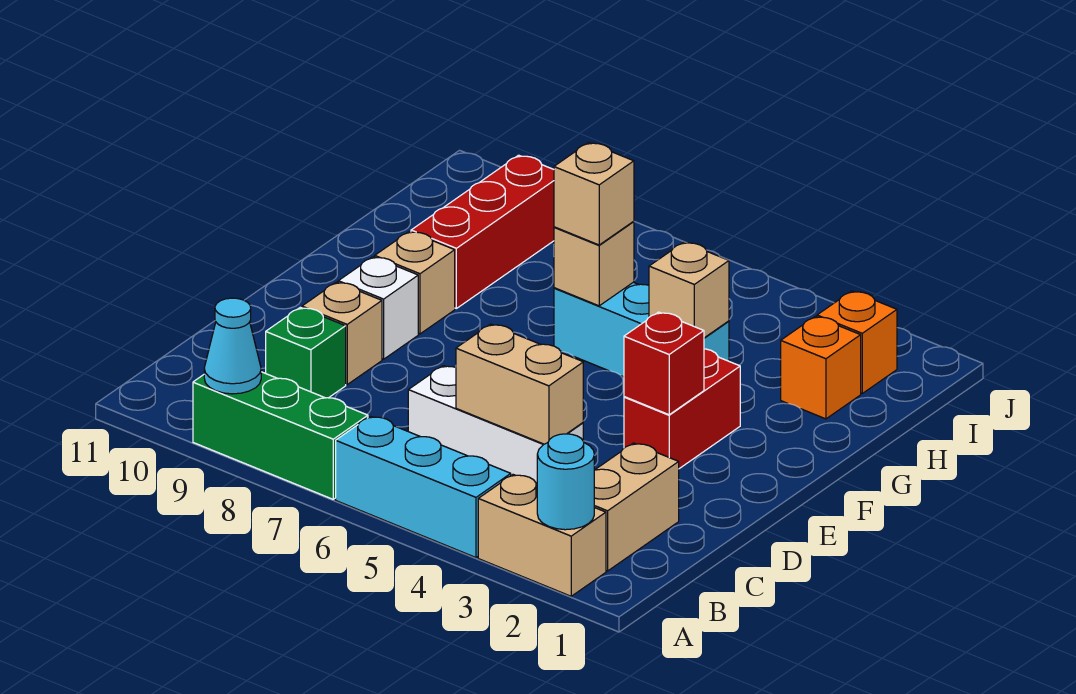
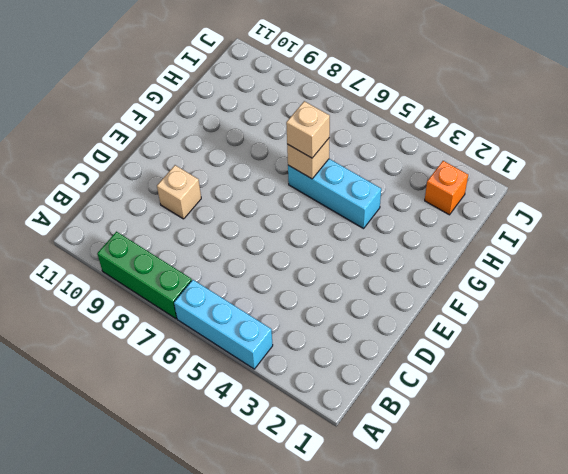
none -> tan brick A2:A3 level 1
none -> tan brick B2:C2 level 1
none -> white brick C4:C6 level 1

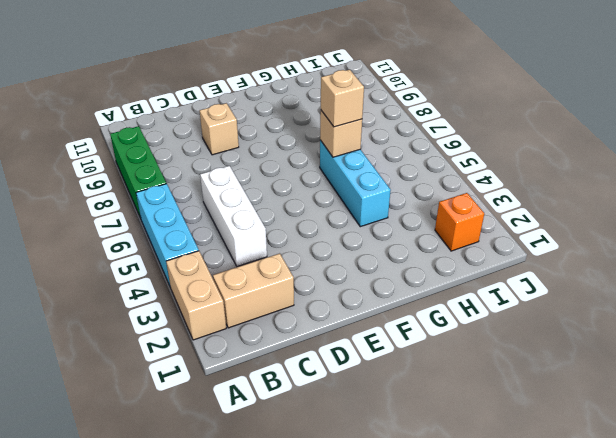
none -> green brick C9 level 1
none -> red brick E3:F3 level 1
none -> white brick E9 level 1

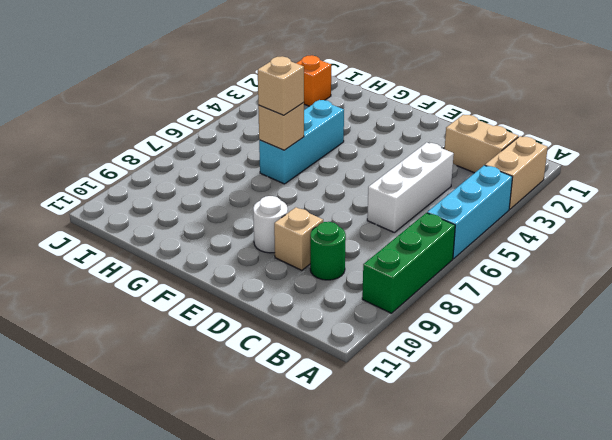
green round brick C9 level 1 -> green brick C9 level 1
white round brick E9 level 1 -> white brick E9 level 1
none -> red brick E3:F3 level 1
none -> tan brick F9 level 1
none -> red brick G9:I9 level 1

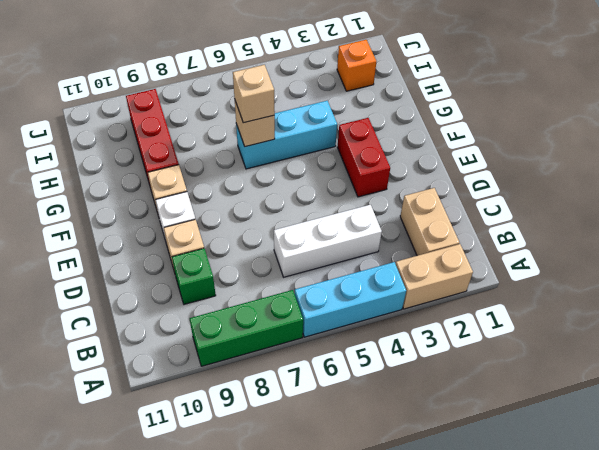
none -> orange brick H2 level 1
none -> cyan round brick A2 level 2
none -> cyan cone A9 level 2

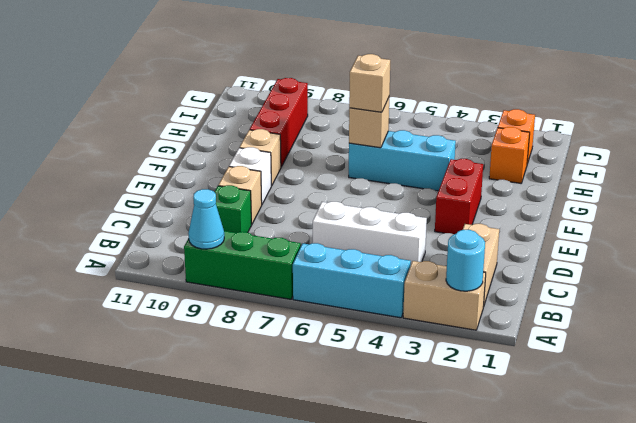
none -> tan brick C4:C5 level 2
none -> red brick E3 level 2
none -> tan brick G4 level 2

